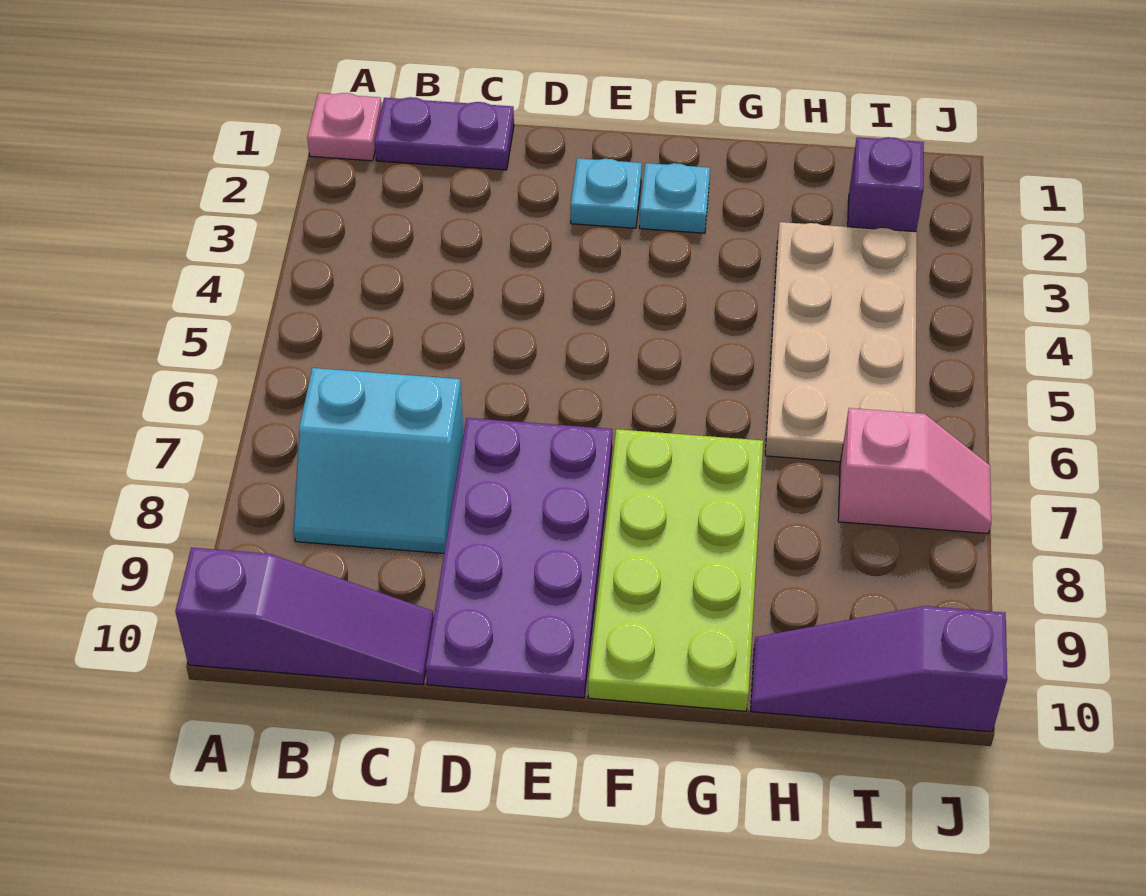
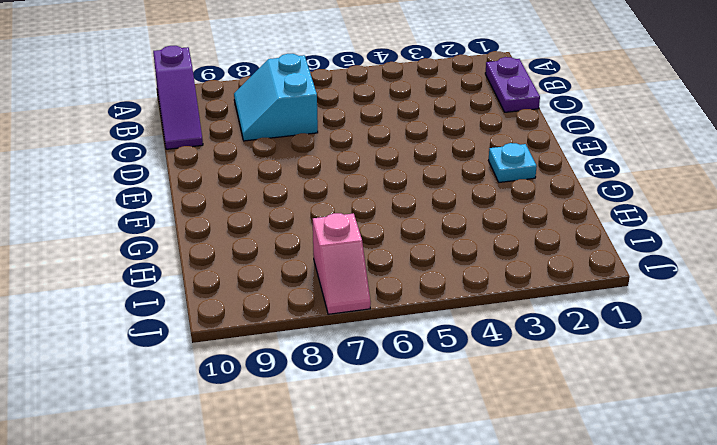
none -> pink plate A1 level 1
none -> purple plate D7:E10 level 1
none -> cyan plate E2 level 1

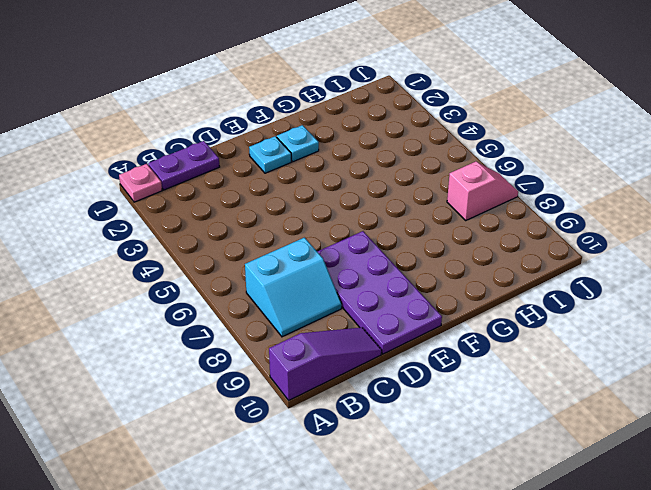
none -> lime plate F7:G10 level 1
none -> tan plate H3:I6 level 1
none -> purple slope H10:J10 level 1 top J

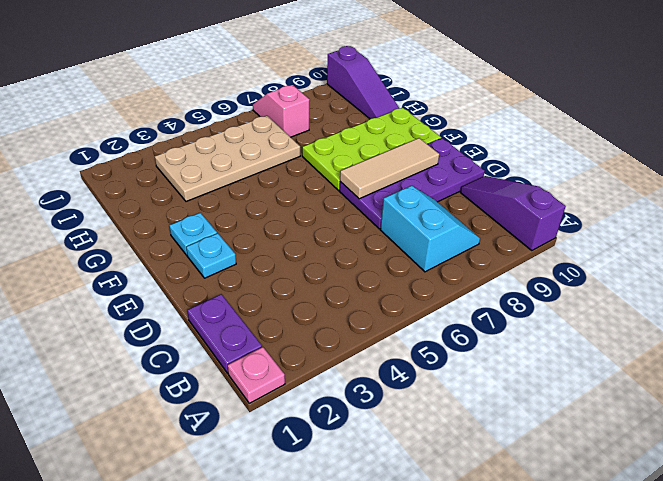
tan tile E7:E9 level 2 -> none
none -> purple brick I2 level 1

